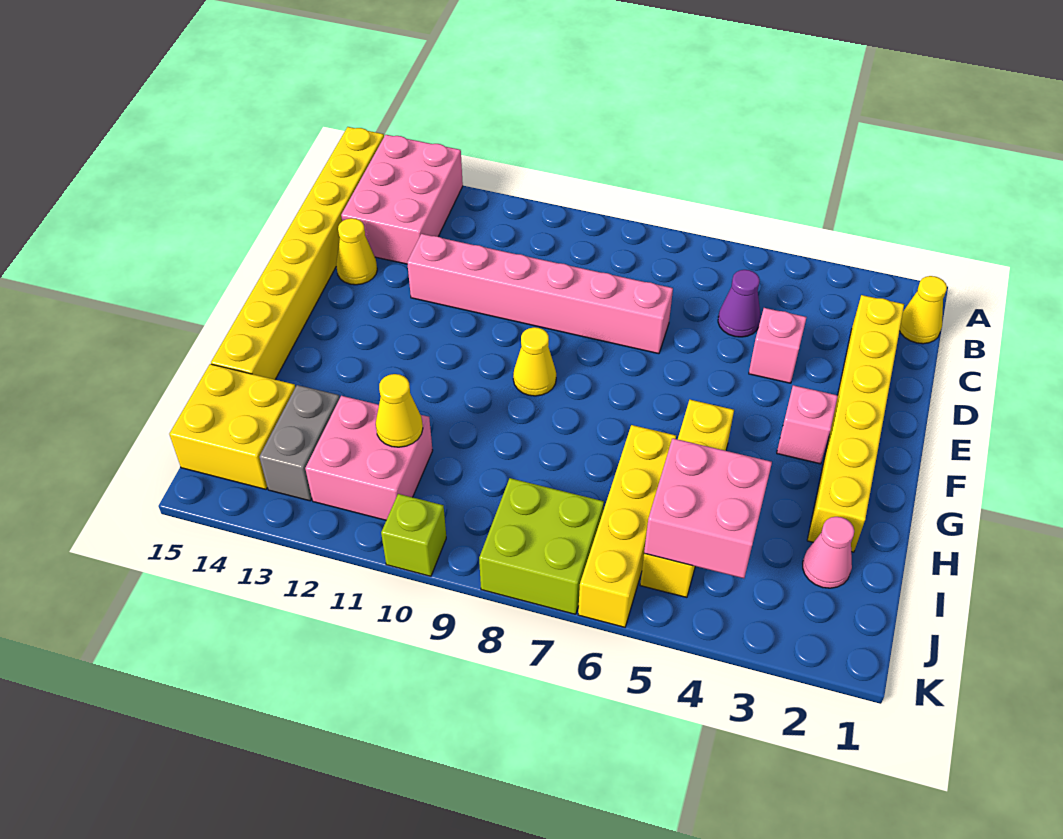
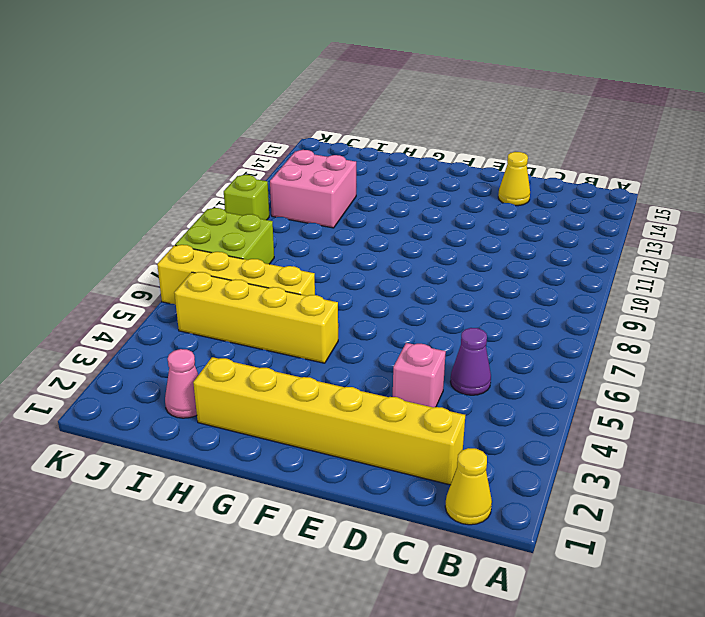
none -> pink brick A13:C14 level 1
none -> yellow brick A15:H15 level 1
none -> pink brick D7:D12 level 1

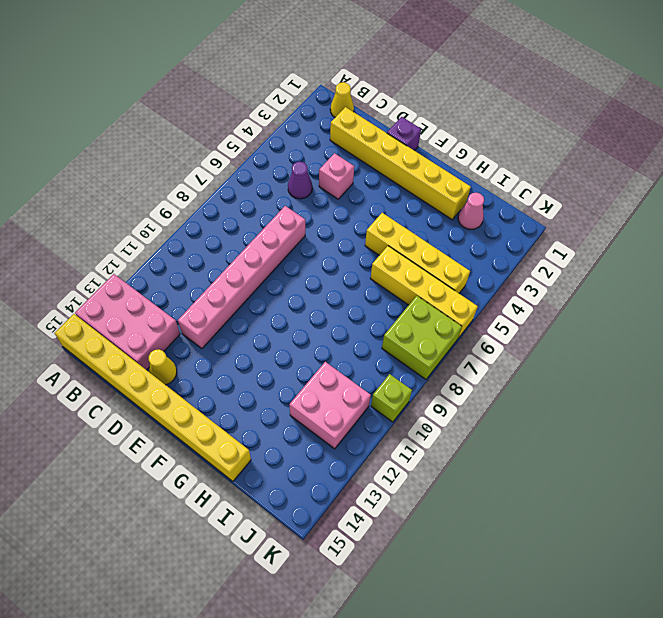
purple brick E1 level 1 -> none
none -> pink brick F3 level 1
none -> yellow cone F9 level 1
none -> grey brick I13:J13 level 1

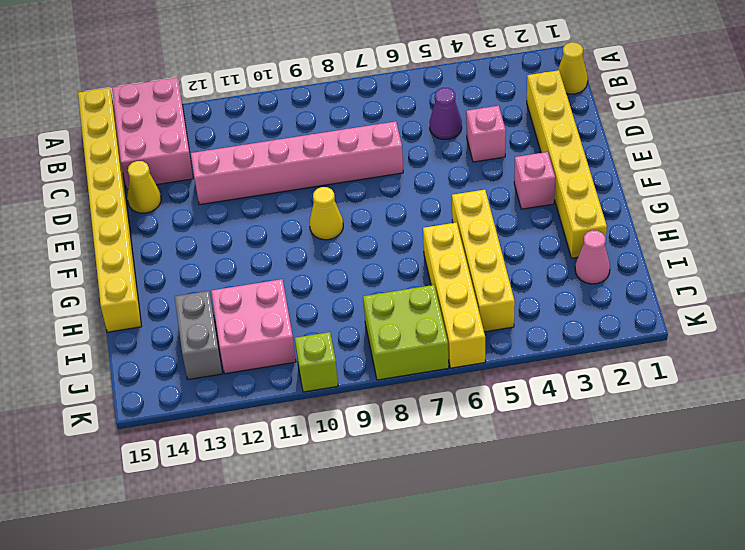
none -> yellow brick I14:J15 level 1
none -> pink brick I4:J5 level 2
none -> yellow cone I11 level 2

